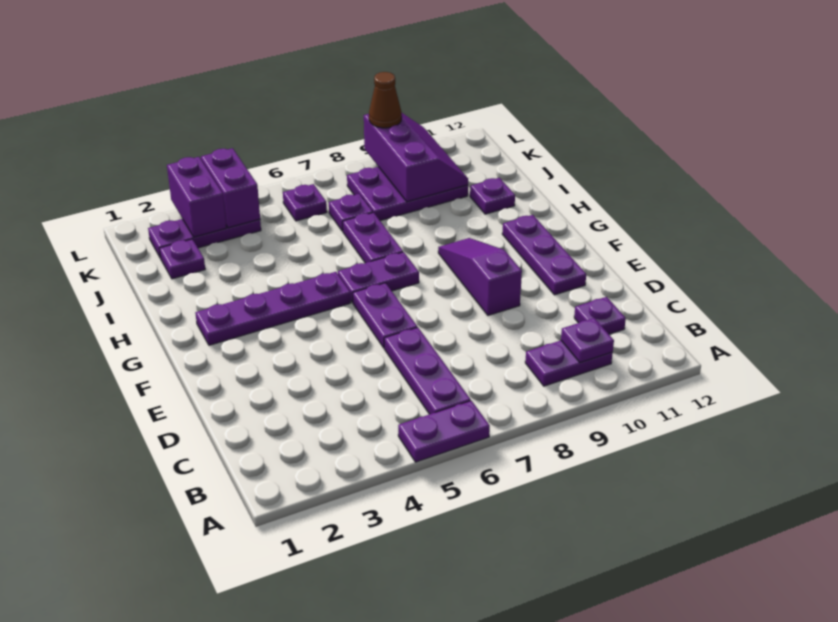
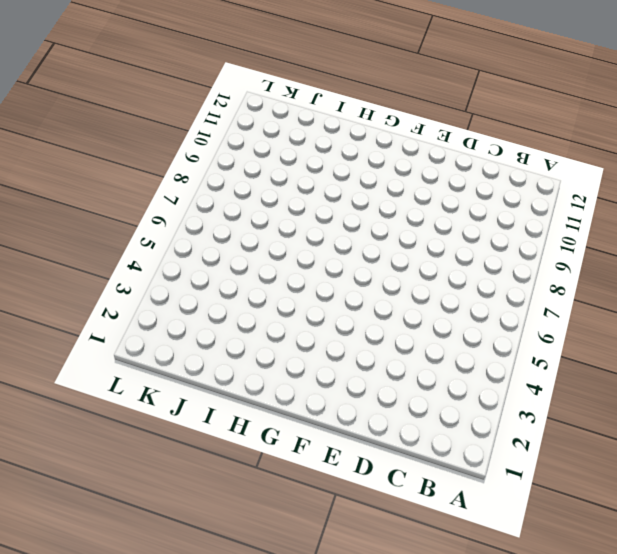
none -> purple plate A5:A6 level 1
none -> purple plate B6:D6 level 1
none -> purple plate B9:B10 level 1

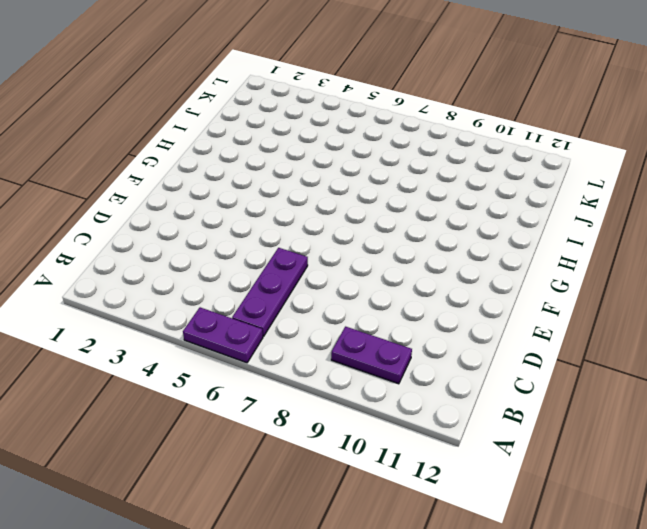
none -> purple plate C11 level 1
none -> purple plate E6:F6 level 1
none -> purple slope E9:G9 level 1 top E

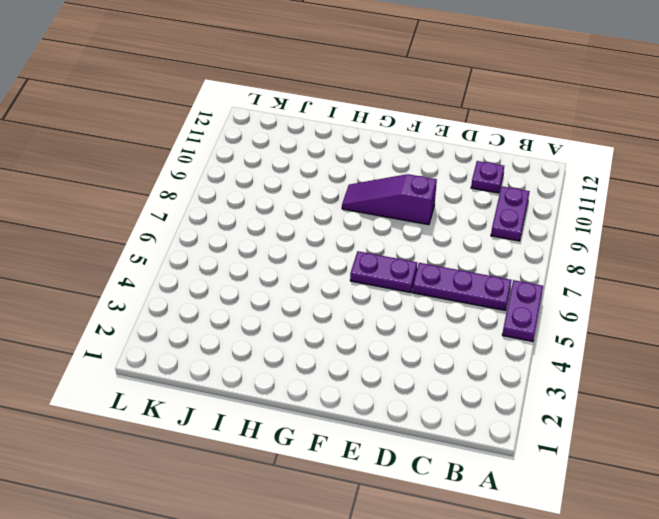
none -> purple plate E11:G11 level 1
none -> purple plate G2:G5 level 1
none -> purple plate G6:G7 level 1

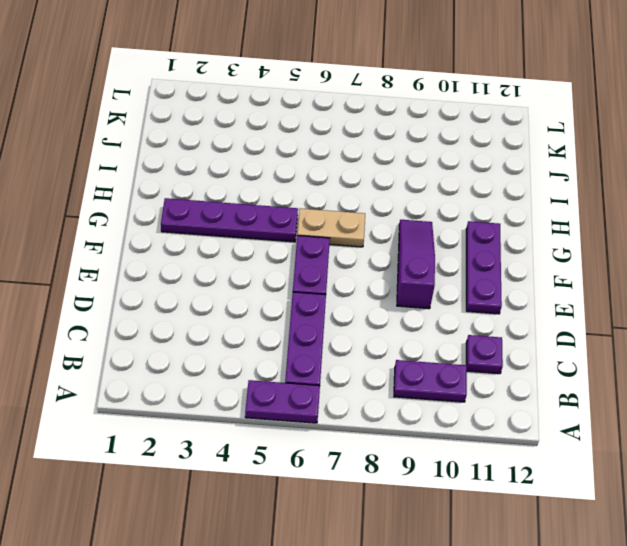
tan plate G6:G7 level 1 -> purple plate G6:G7 level 1
none -> purple plate H7:I7 level 1
none -> purple plate I11 level 1
none -> purple plate J2 level 1

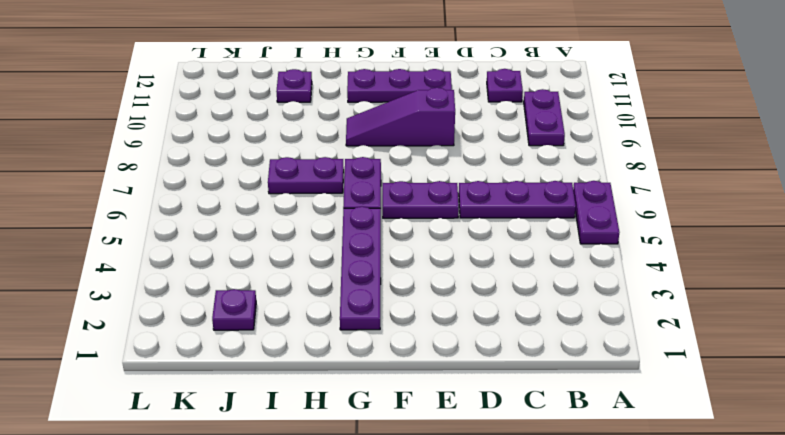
none -> purple plate J7 level 1
none -> purple plate J8:K10 level 1
none -> purple plate K2:K4 level 1

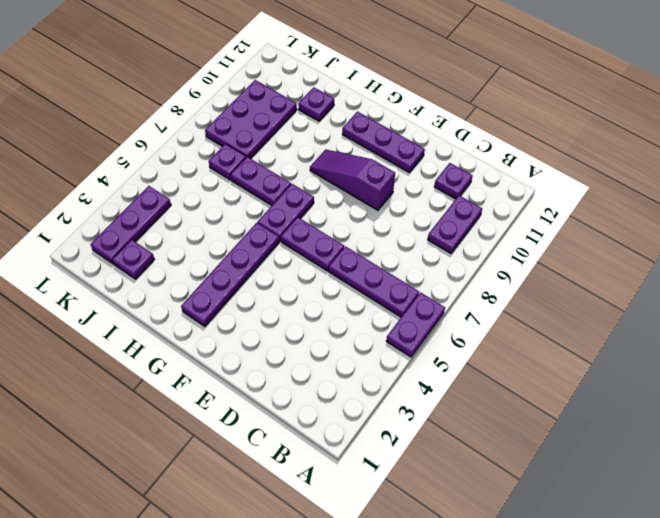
none -> purple plate K6 level 1
none -> purple plate B10 level 2
none -> purple slope J9:L10 level 2 top 9

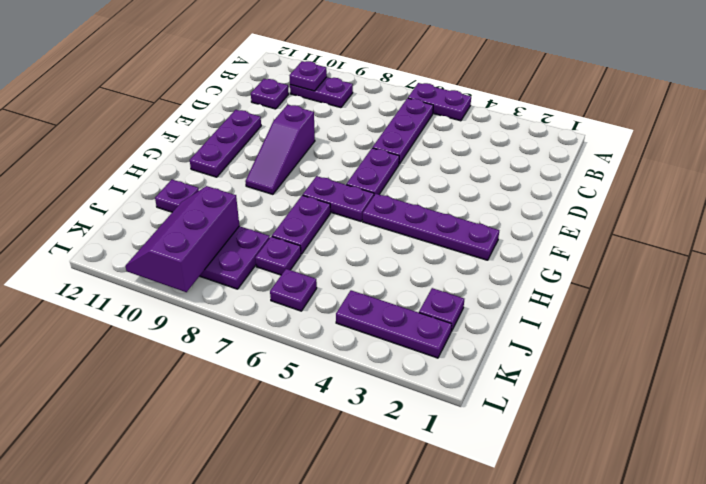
none -> purple brick K3:L3 level 2
none -> purple brick K4:L4 level 2
none -> brown cone L9 level 3

